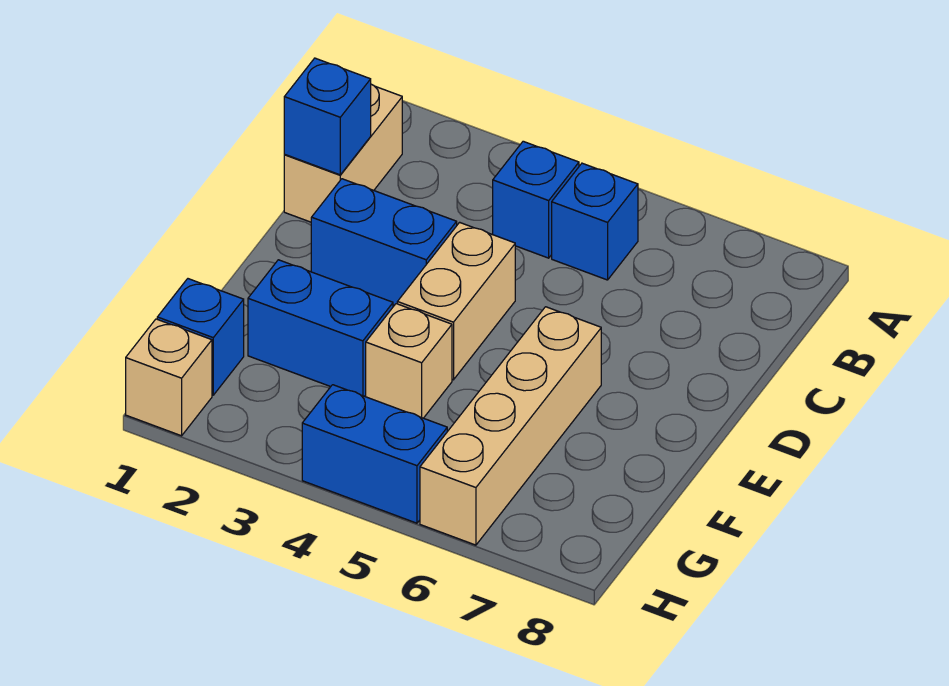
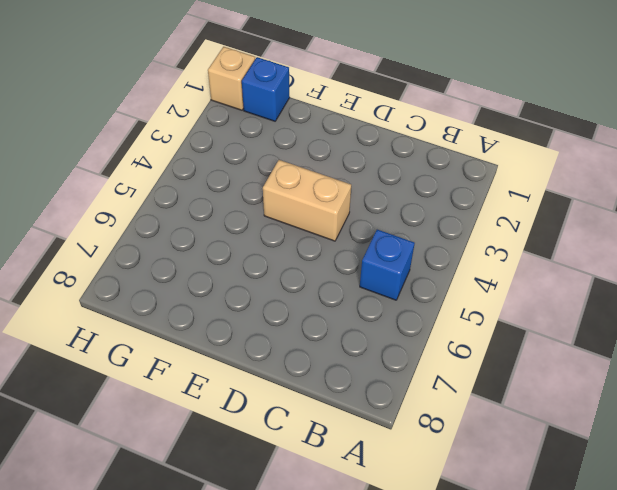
none -> tan brick B1:C1 level 1
none -> blue brick B4 level 1
none -> blue brick D2:D3 level 1

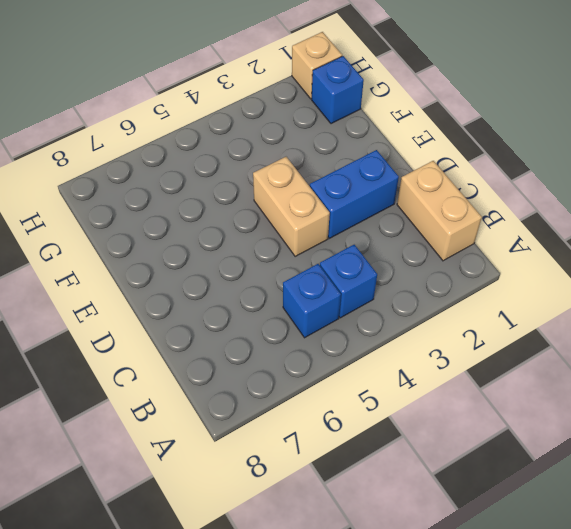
none -> tan brick E6:H6 level 1
none -> blue brick F2:F3 level 1
none -> tan brick F4 level 1

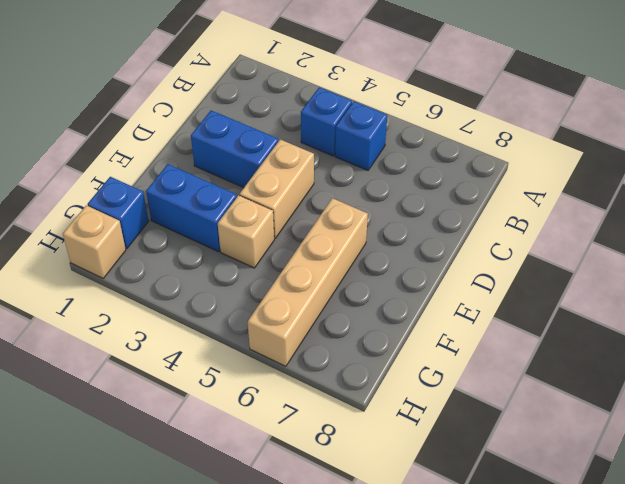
none -> tan brick B1:C1 level 1
none -> blue brick H4:H5 level 1
none -> blue brick C1 level 2

